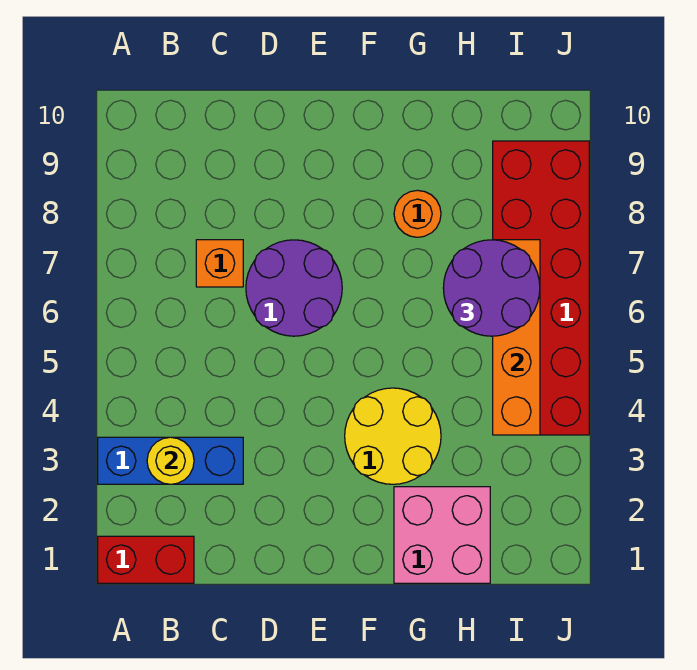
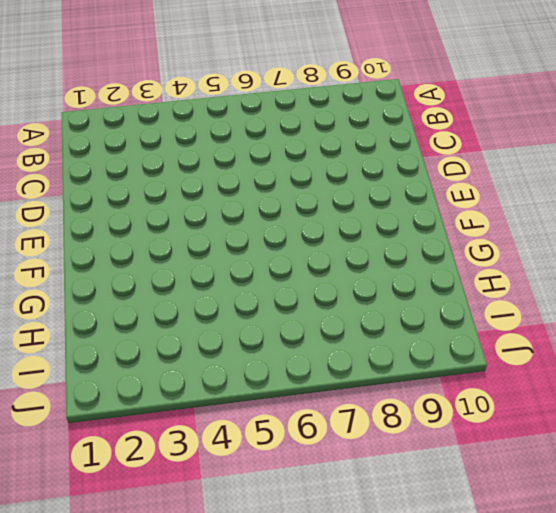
none -> red brick A1:B1 level 1
none -> blue brick A3:C3 level 1

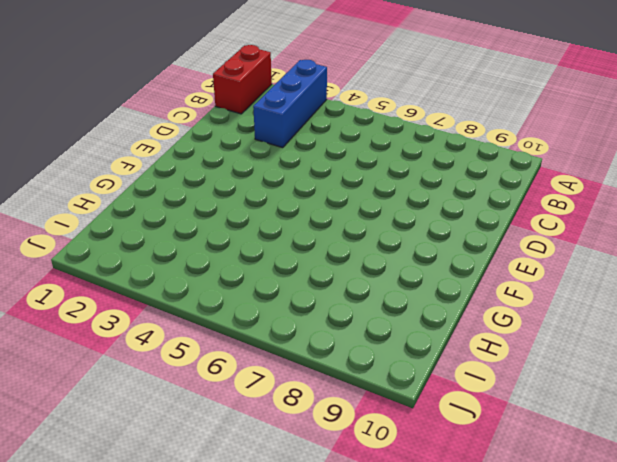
none -> orange brick C7 level 1
none -> purple round brick D6:E7 level 1

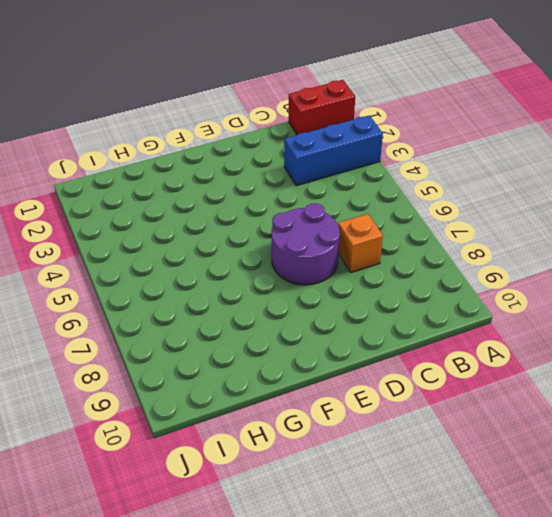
none -> yellow round brick F3:G4 level 1
none -> pink brick G1:H2 level 1

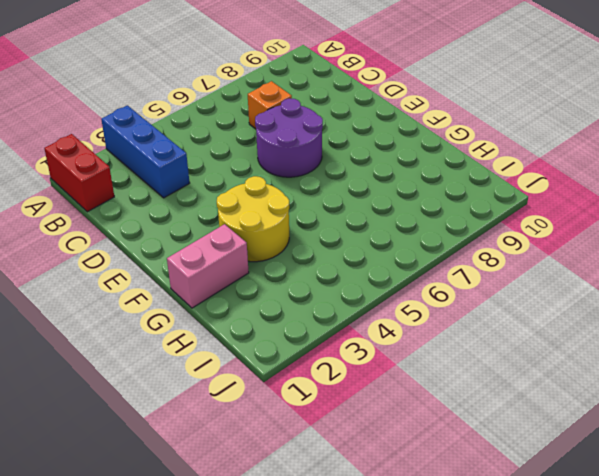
pink brick G1:G2 level 1 -> pink brick G1:H2 level 1
none -> orange round brick G8 level 1
none -> red brick I4:J9 level 1

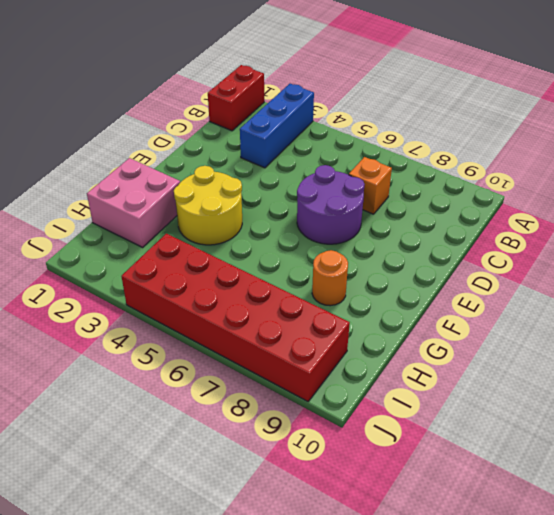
none -> yellow round brick B3 level 2
none -> orange brick I4:I7 level 2

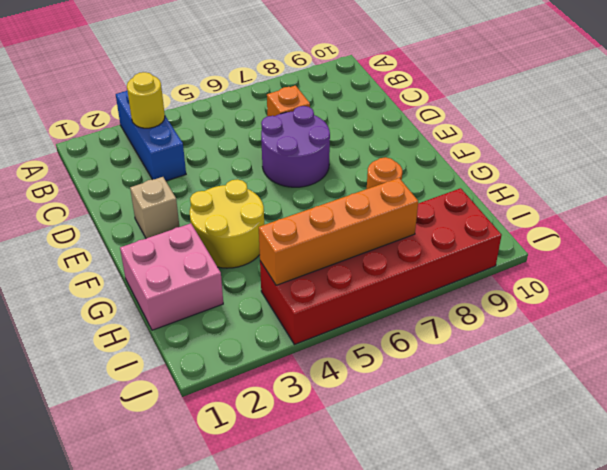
tan brick E2 level 1 -> none
none -> red brick A1:B1 level 1
none -> purple round brick H6:I7 level 3

